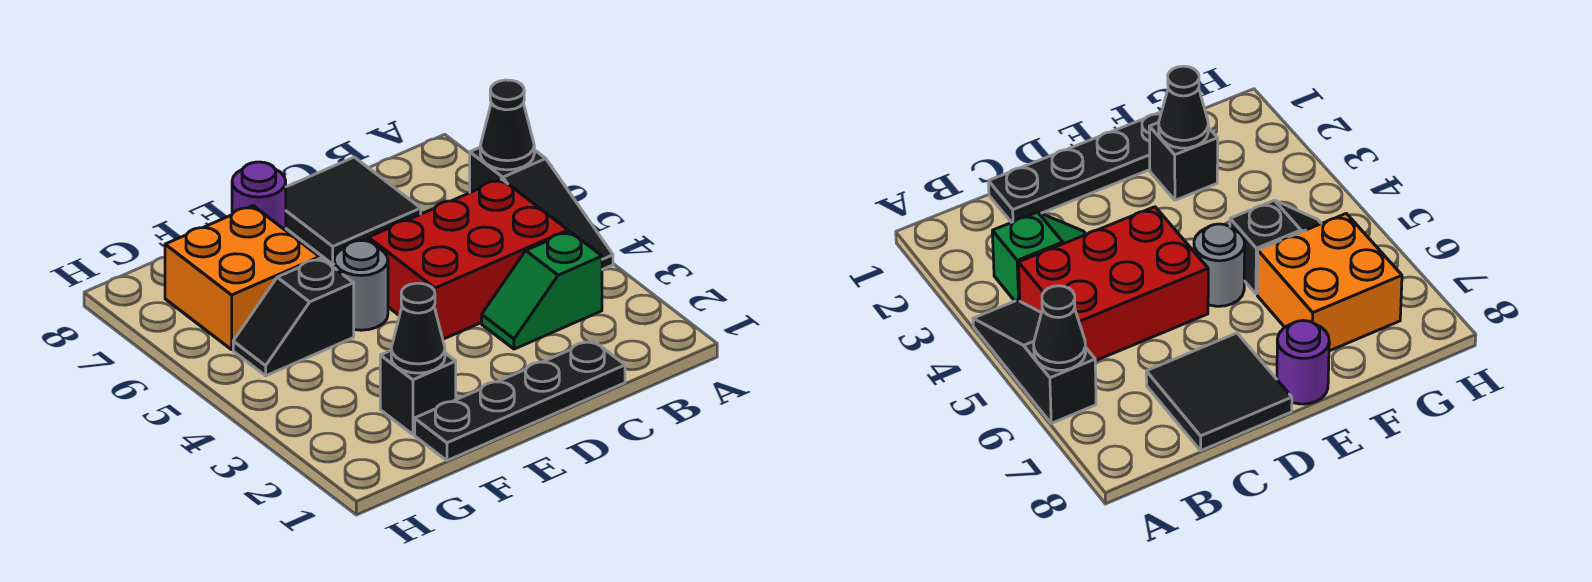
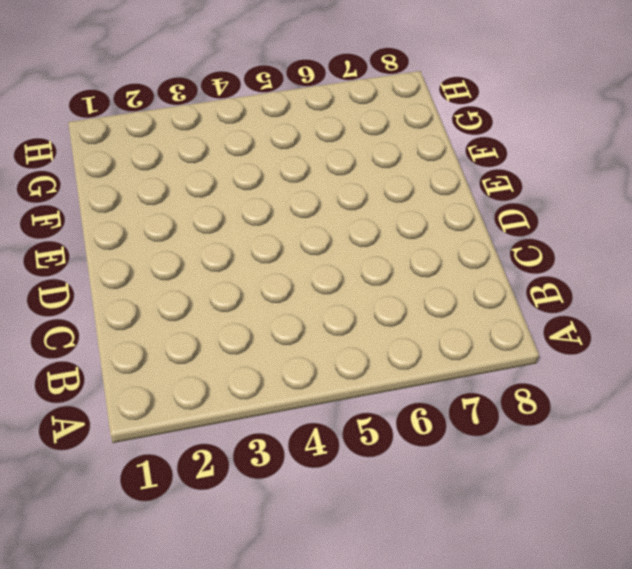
none -> black slope A4:A6 level 1 top 6
none -> green slope B3:C3 level 1 top B
none -> red brick B4:D5 level 1

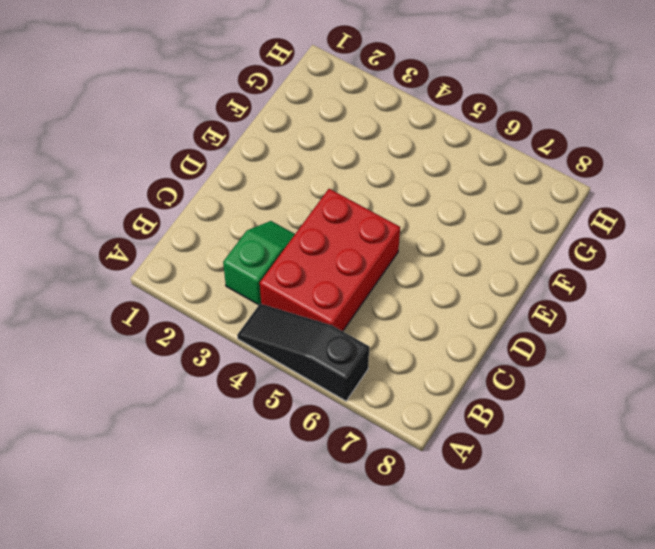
none -> black plate C1:F1 level 1
none -> black tile C7:D8 level 1
none -> grey round brick E5 level 1

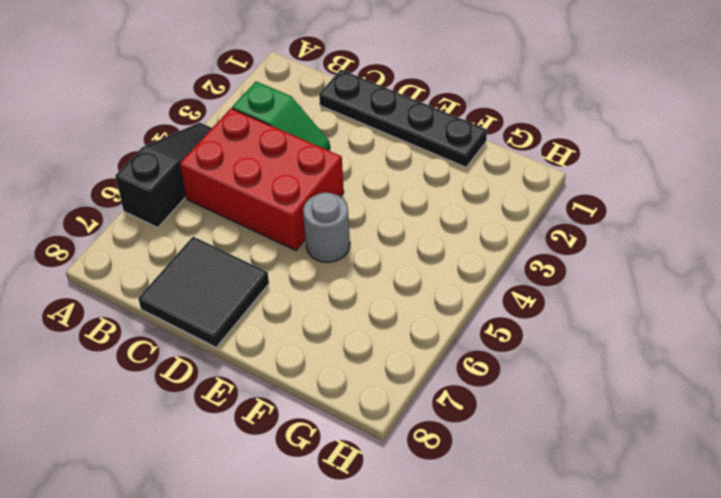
none -> purple round brick E8 level 1
none -> black brick F2 level 1
none -> black slope F5:G5 level 1 top F

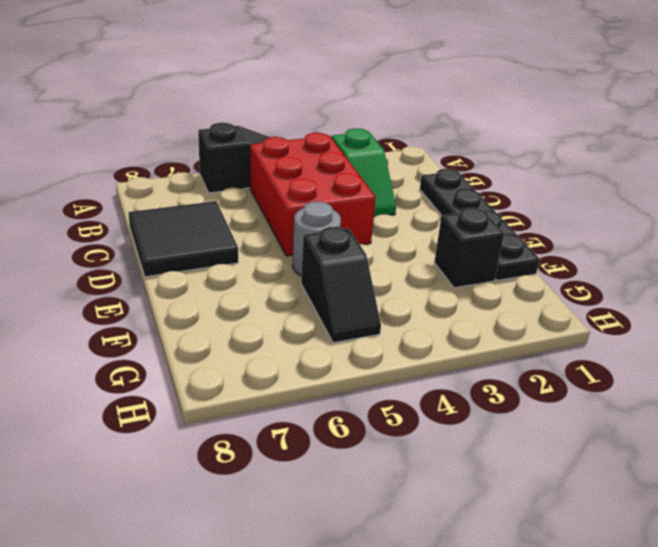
none -> purple round brick E8 level 1
none -> orange brick F6:G7 level 1
none -> black cone A6 level 2

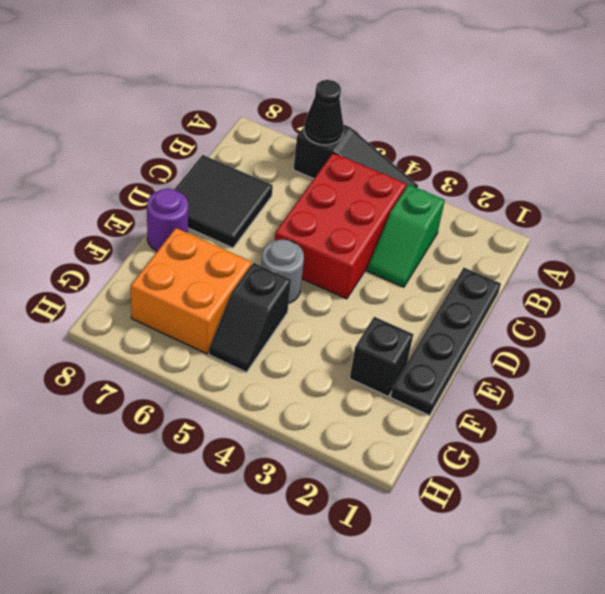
none -> black cone F2 level 2

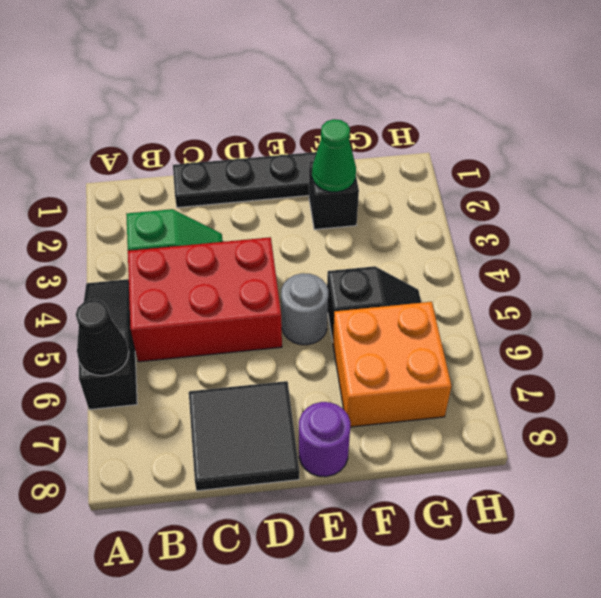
green cone F2 level 2 -> black cone F2 level 2

